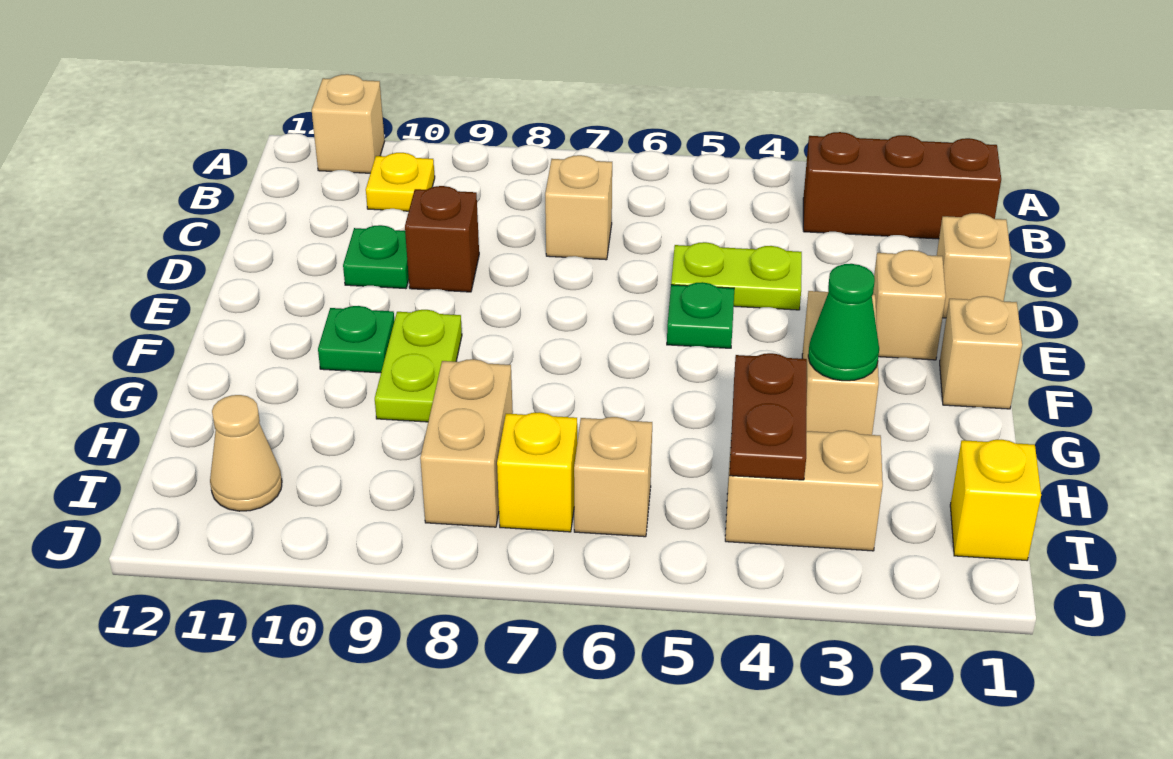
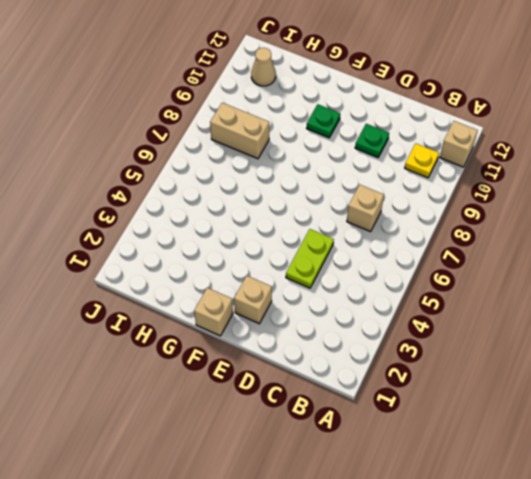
none -> brown brick B1:B3 level 1
none -> tan brick D1 level 1
none -> brown brick D9 level 1

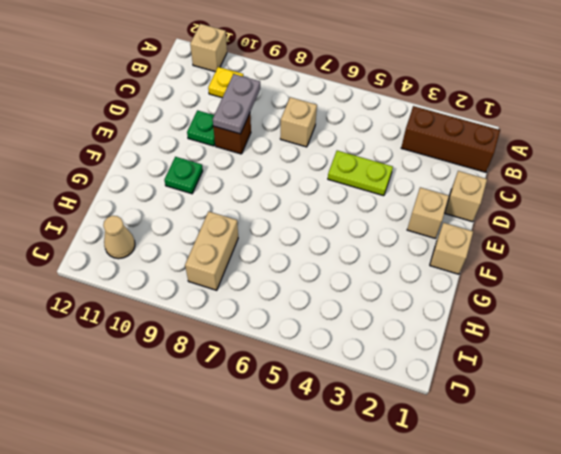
grey plate C9:D9 level 2 -> none
none -> green plate E5 level 1
none -> tan brick F3:G3 level 1
none -> lime plate F9:G9 level 1

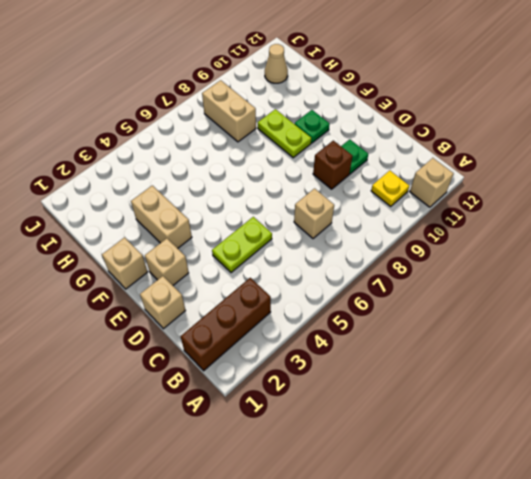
none -> green plate E5 level 1
none -> yellow brick I1 level 1
none -> tan brick I3:I4 level 1

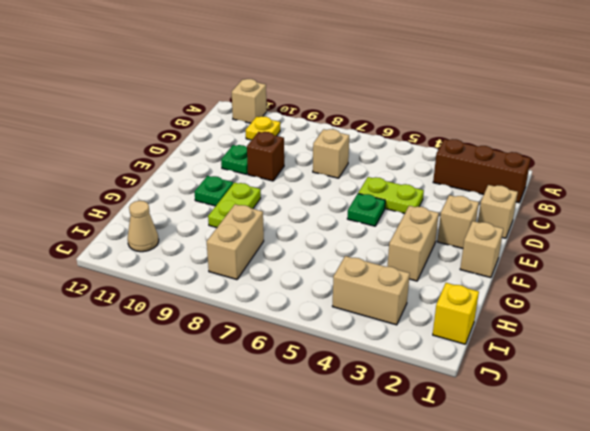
none -> tan brick I6 level 1
none -> yellow brick I7 level 1
none -> green cone G3 level 2

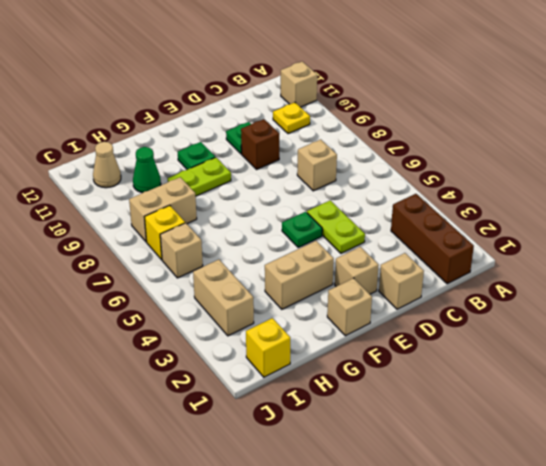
green cone H10 level 1 -> green cone G3 level 2
none -> brown plate H4:I4 level 2

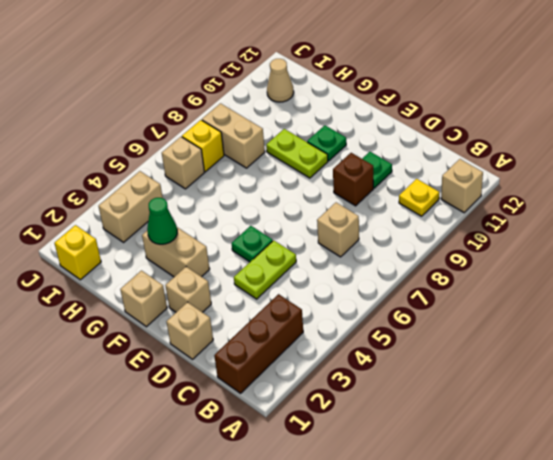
none -> brown plate H4:I4 level 2

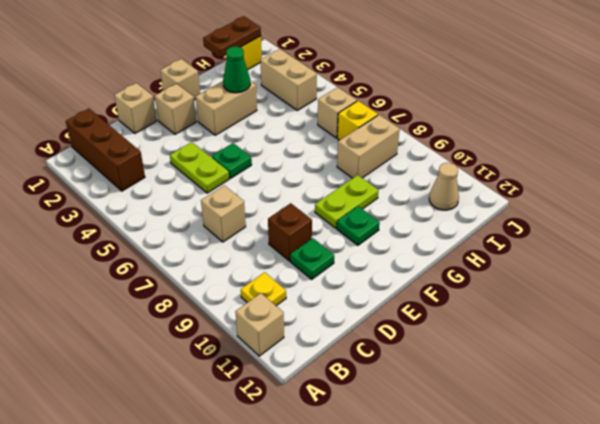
brown plate H1:I1 level 2 -> brown plate H4:I4 level 2

